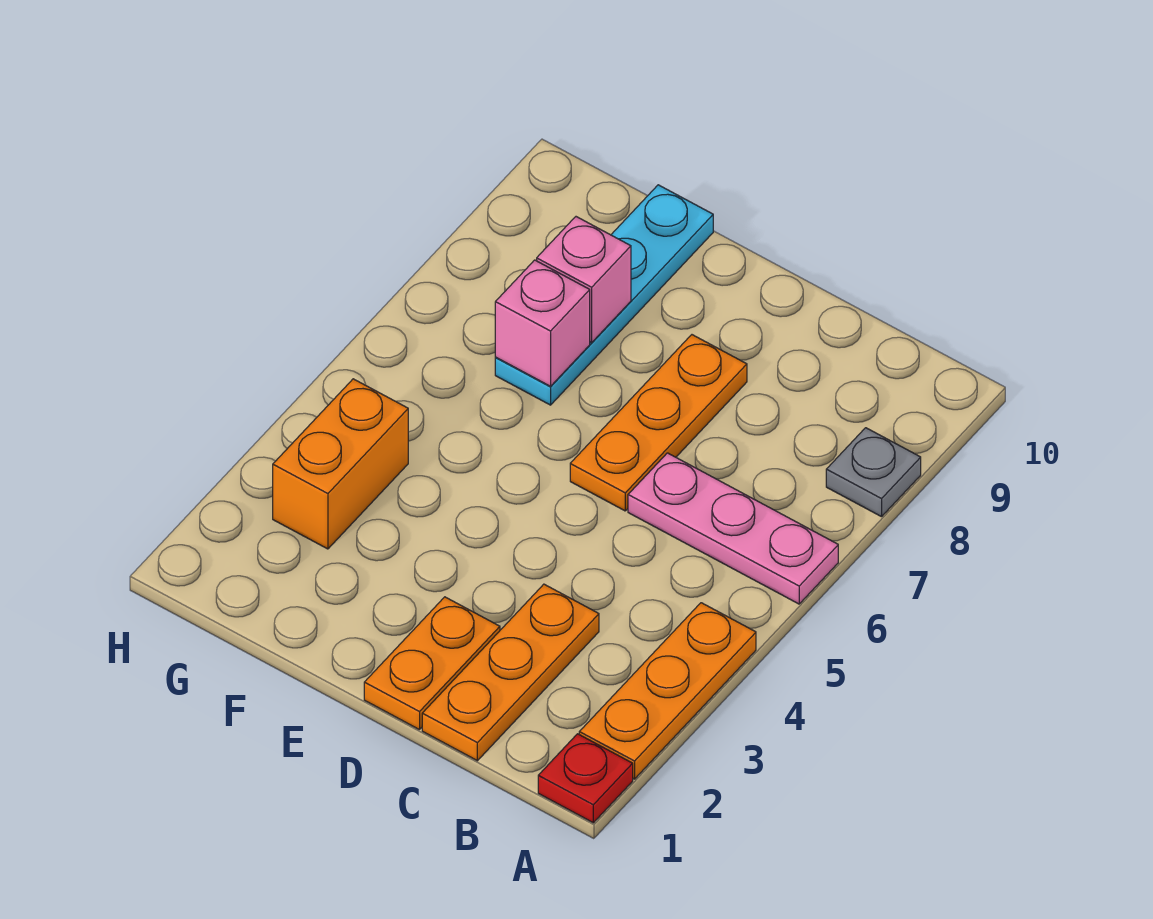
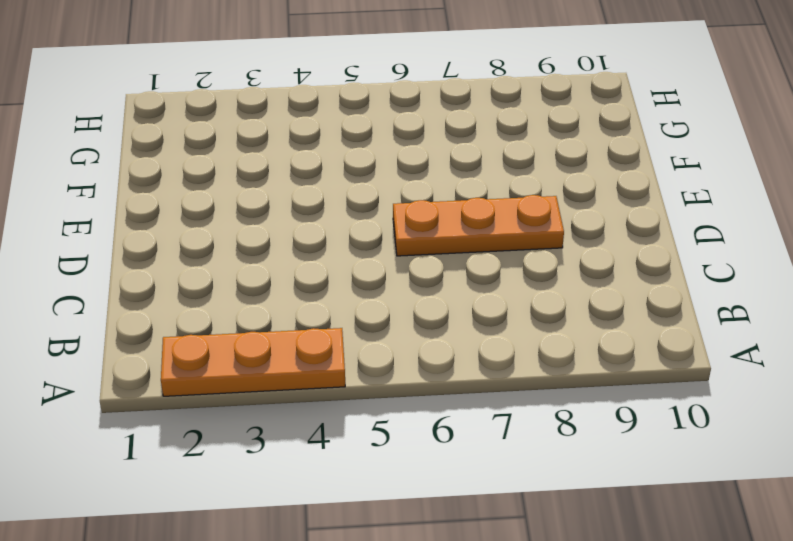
none -> red plate A1 level 1
none -> pink plate A6:C6 level 1

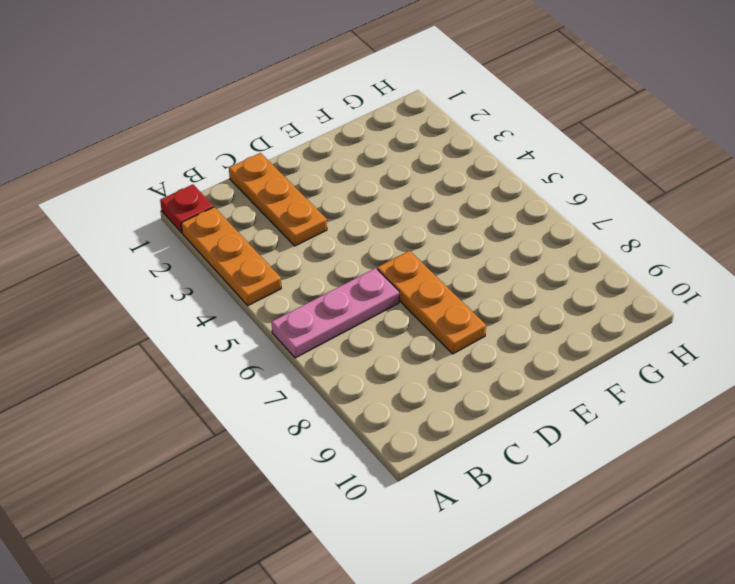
none -> grey plate A8 level 1
none -> orange plate D1:D2 level 1

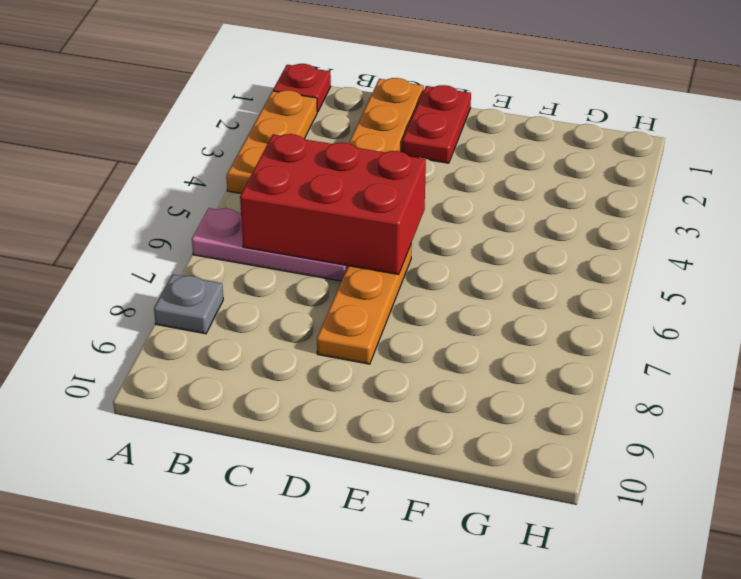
red brick B5:D6 level 2 -> none
red plate D1:D2 level 1 -> orange plate D1:D2 level 1
none -> cyan plate F7:F10 level 1
none -> orange brick G3:G4 level 1

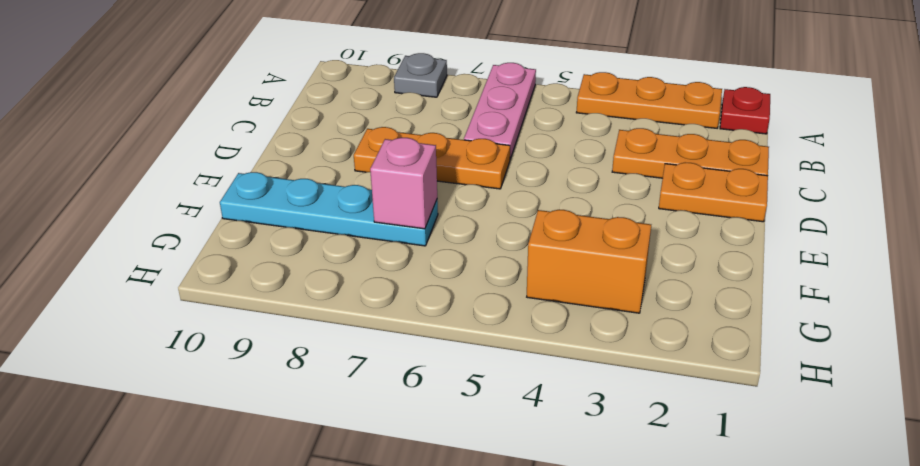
none -> pink brick F8 level 2

